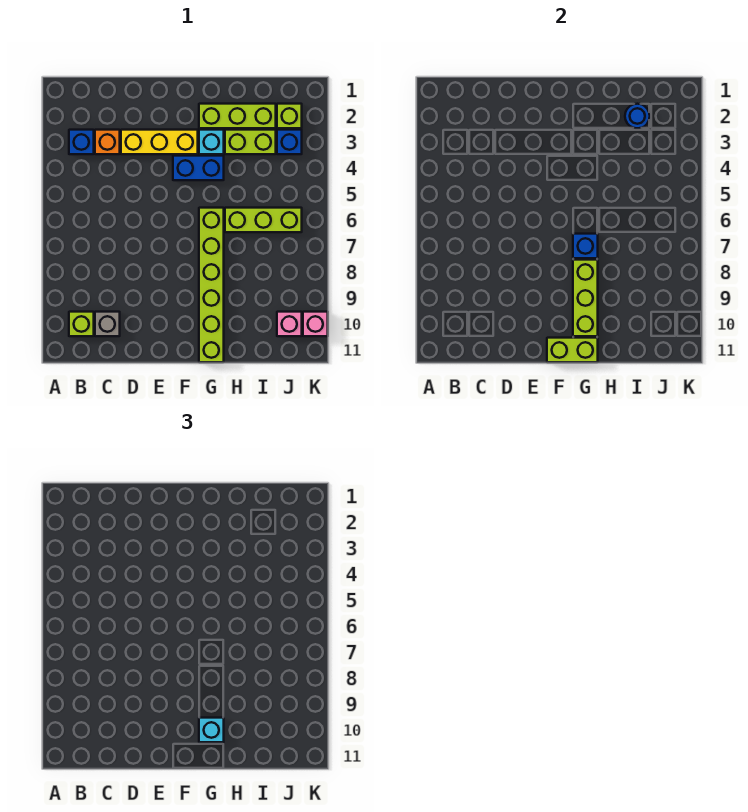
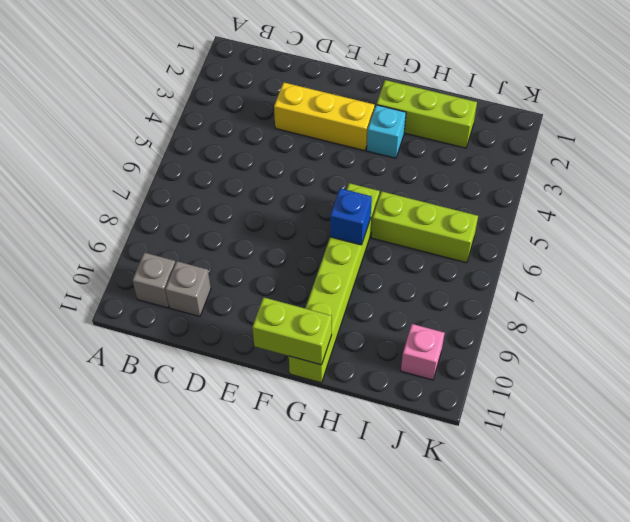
grey brick B10 level 1 -> lime brick B10 level 1
none -> blue brick B3 level 1
none -> orange brick C3 level 1
none -> blue brick F4:G4 level 1

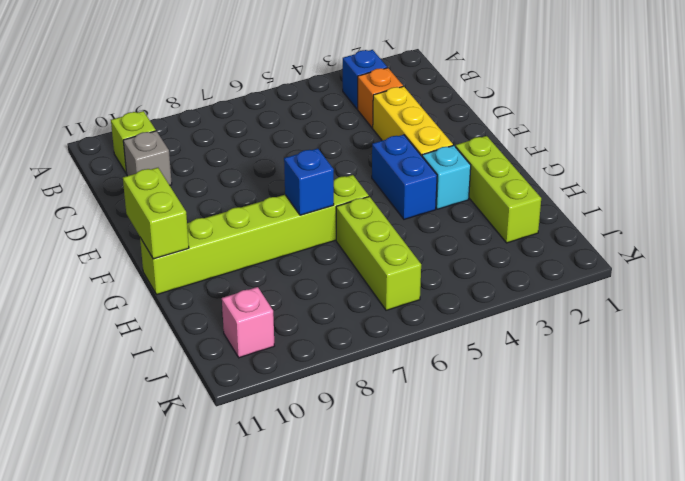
none -> lime brick H3:I3 level 1
none -> lime brick J2 level 1
none -> blue brick J3 level 1

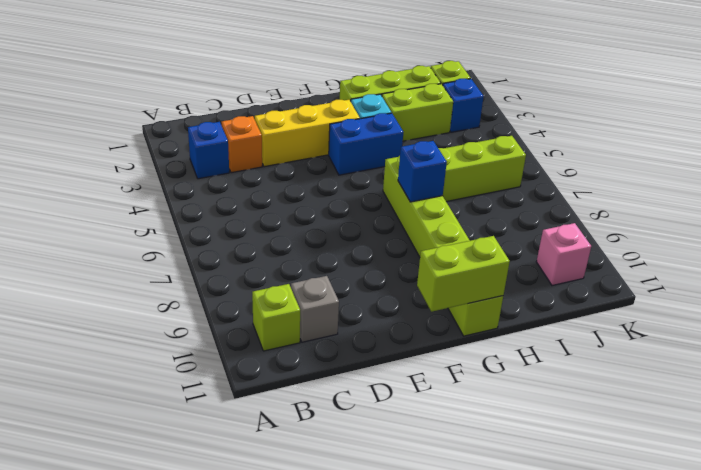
none -> pink brick K10 level 1
none -> lime brick G8:G10 level 2
none -> blue round brick I2 level 2

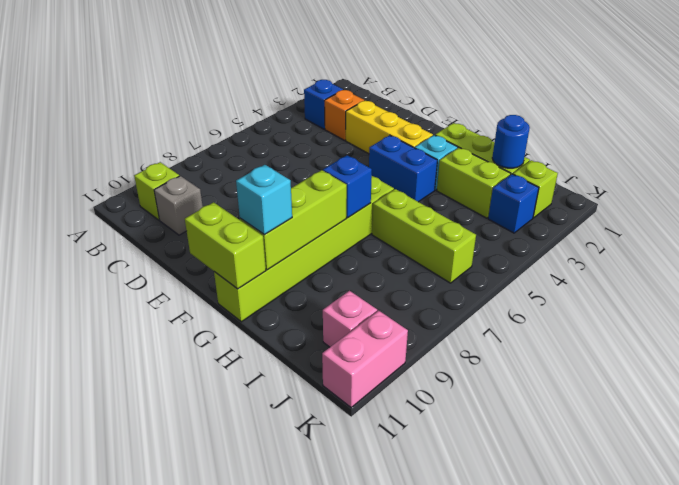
pink brick K10:K11 level 1 -> pink brick K10 level 1

